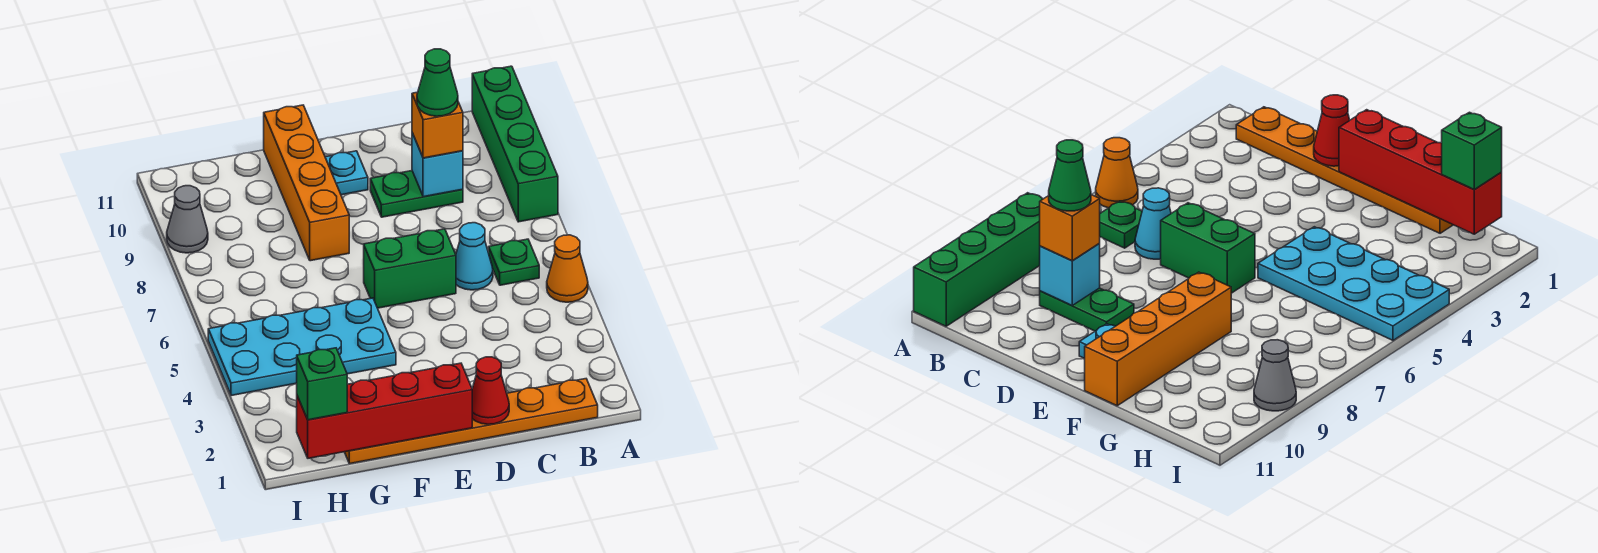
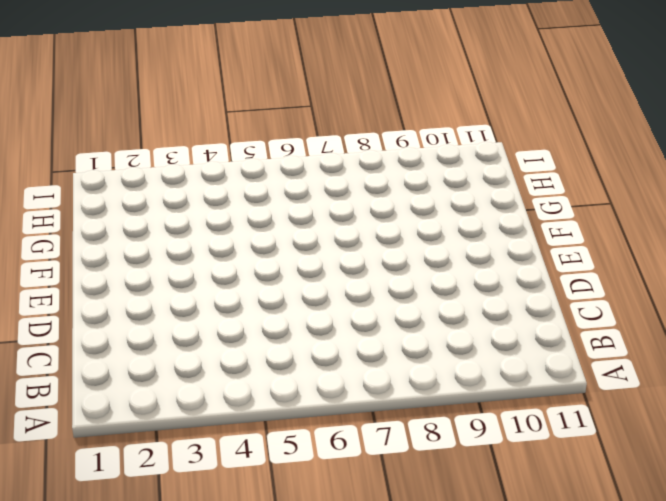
none -> orange cone A5 level 1
none -> green brick A8:A11 level 1
none -> orange plate B1:G1 level 1

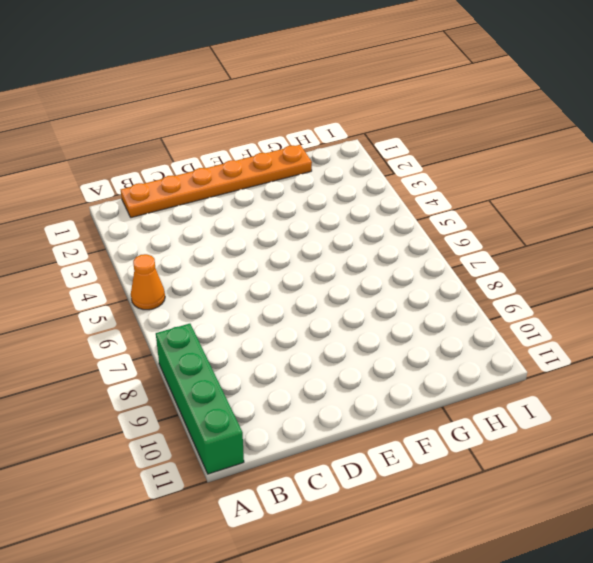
none -> green plate B6 level 1
none -> cyan cone C6 level 1
none -> green plate C9:D9 level 1

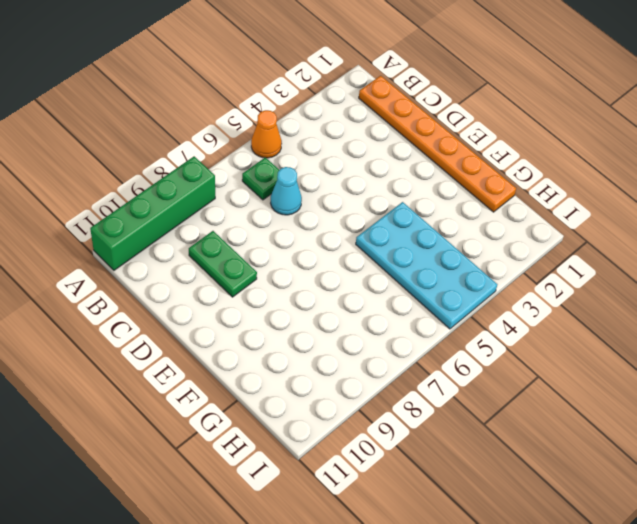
none -> green brick D6:E6 level 1
none -> cyan plate E10 level 1
none -> orange brick F8:F11 level 1

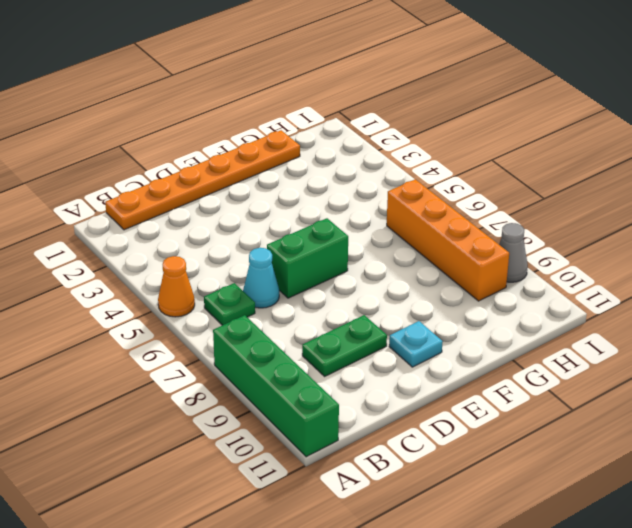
orange brick H6:H9 level 1 -> orange brick F8:F11 level 1
none -> cyan plate F4:I5 level 1
none -> cyan brick C9 level 2
none -> red cone D1 level 2

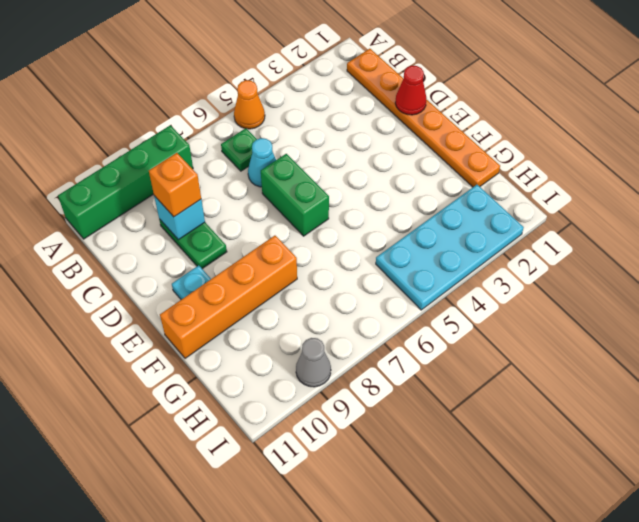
cyan plate H2:I5 level 1 -> cyan plate F4:I5 level 1
none -> red brick E1:H1 level 2
none -> green brick H1 level 3
none -> green cone C9 level 4

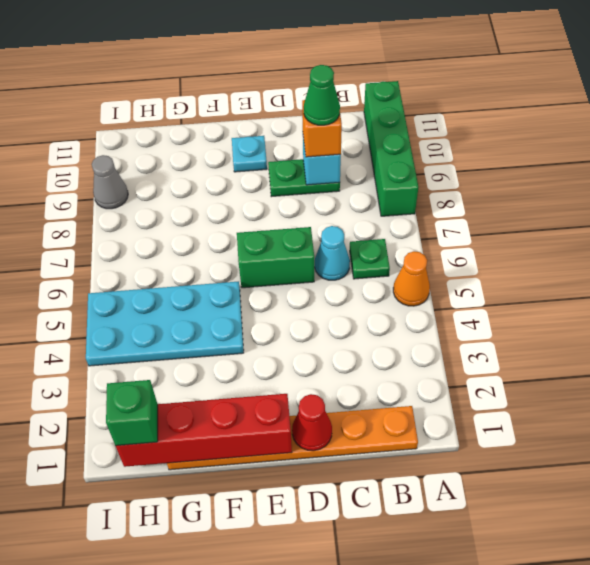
none -> orange brick F8:F11 level 1

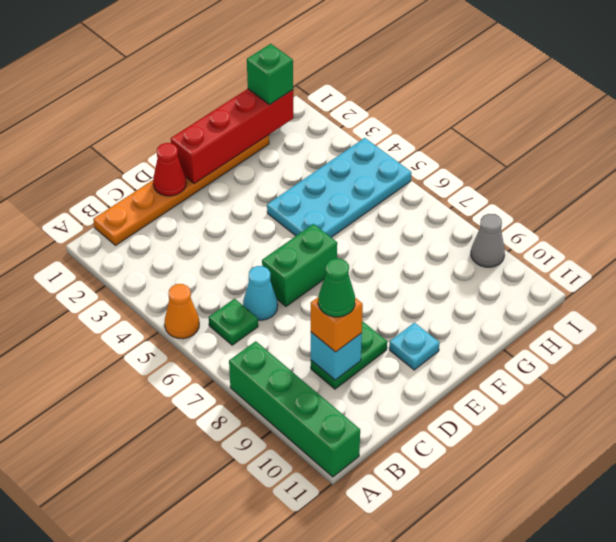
none -> orange brick F8:F11 level 1

